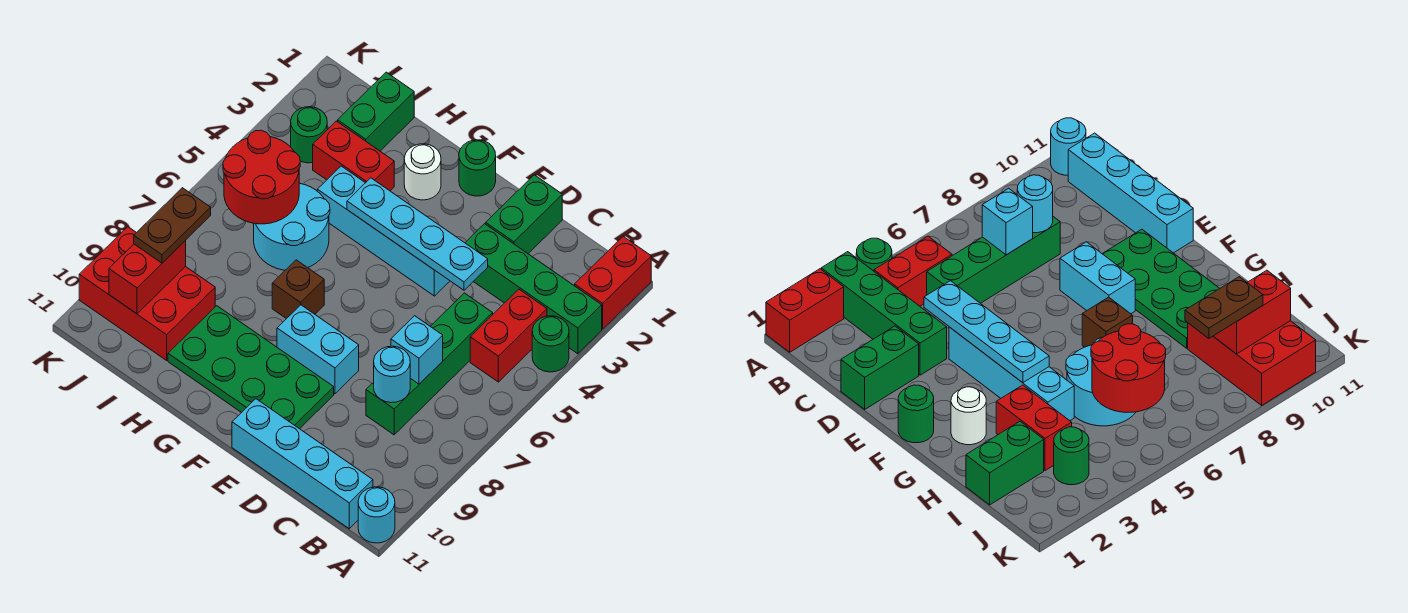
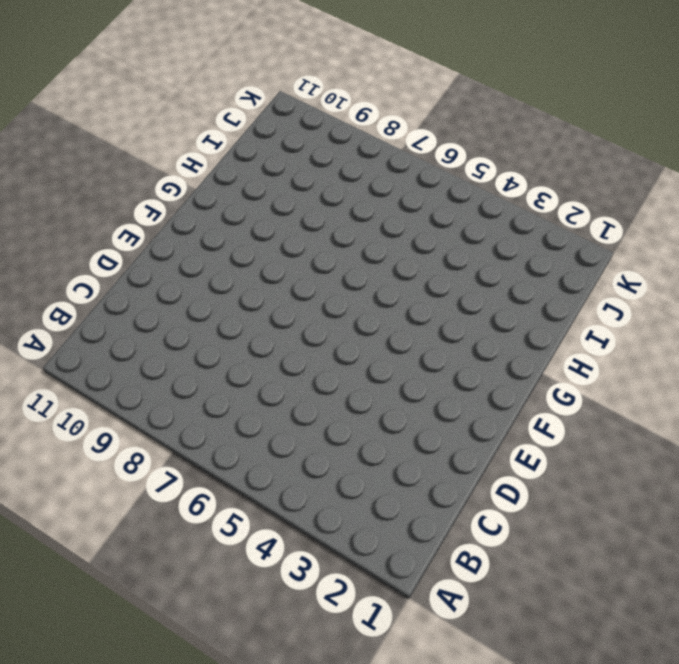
none -> red brick A1:A2 level 1
none -> green brick A3:D3 level 1
none -> green round brick A4 level 1

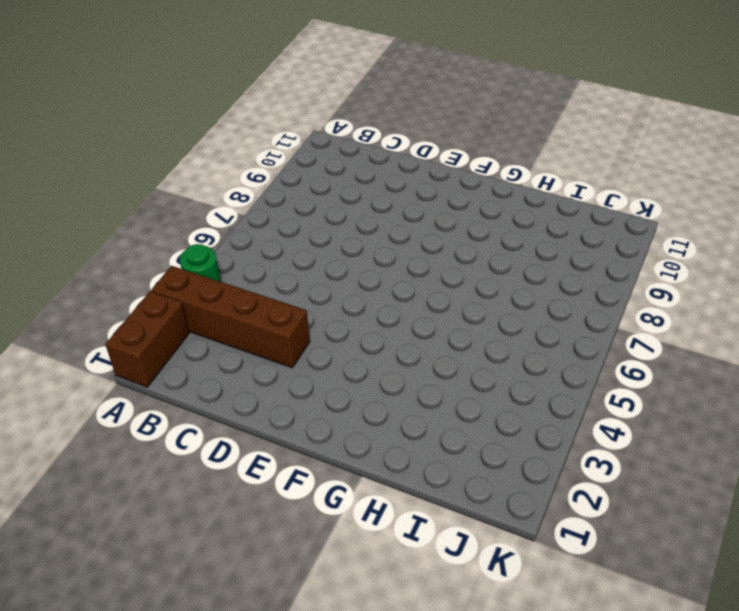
brown brick A1:A2 level 1 -> red brick A1:A2 level 1
brown brick A3:D3 level 1 -> green brick A3:D3 level 1
none -> cyan round brick A11 level 1
none -> red brick B4:B5 level 1
none -> cyan brick B11:E11 level 1

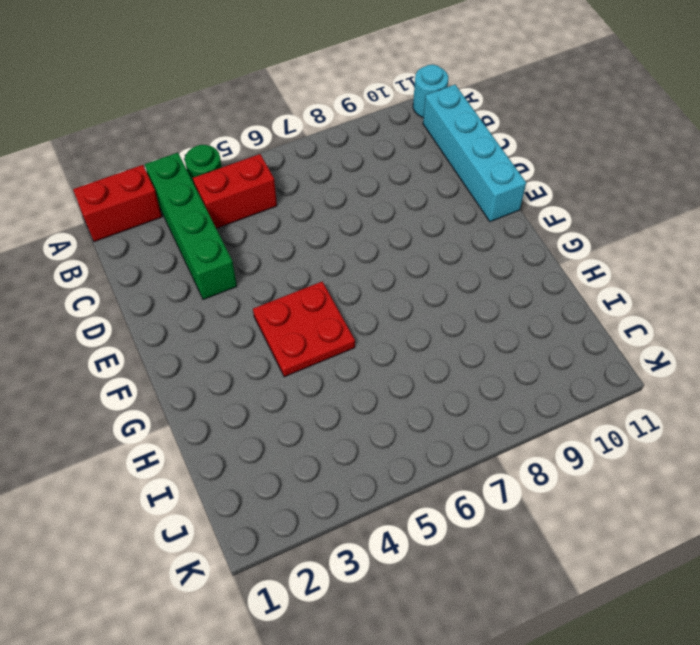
red plate F4:G5 level 1 -> cyan brick E4:H4 level 1
none -> green brick C5:C8 level 1
none -> green brick D1:D2 level 1
none -> cyan brick E8:F8 level 1

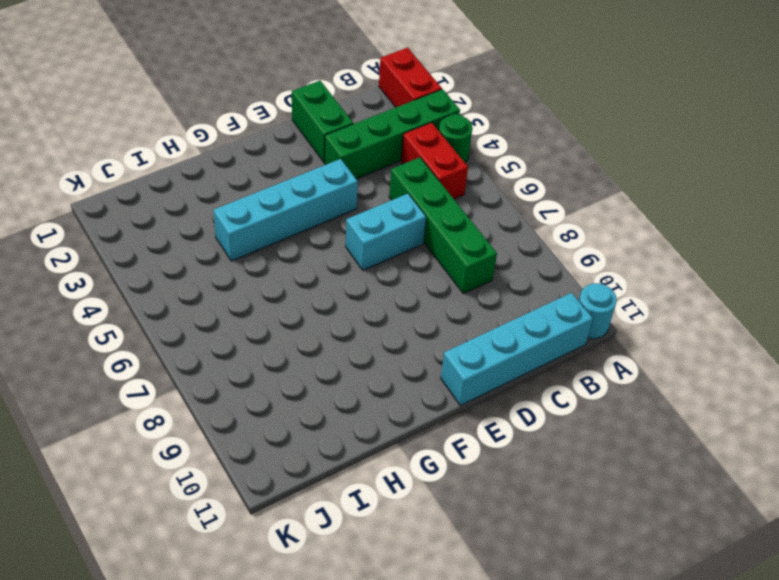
cyan brick D6:E6 level 1 -> cyan brick E8:F8 level 1
none -> green plate E9:H10 level 1
none -> green round brick F1 level 1
none -> white round brick G2 level 1

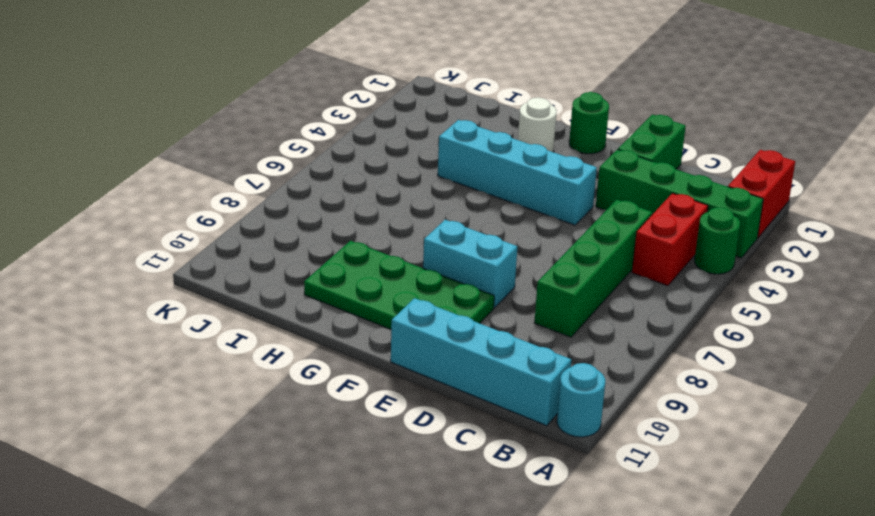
none -> brown brick G7 level 1
none -> red brick H3:I3 level 1
none -> cyan round brick H5:I6 level 1

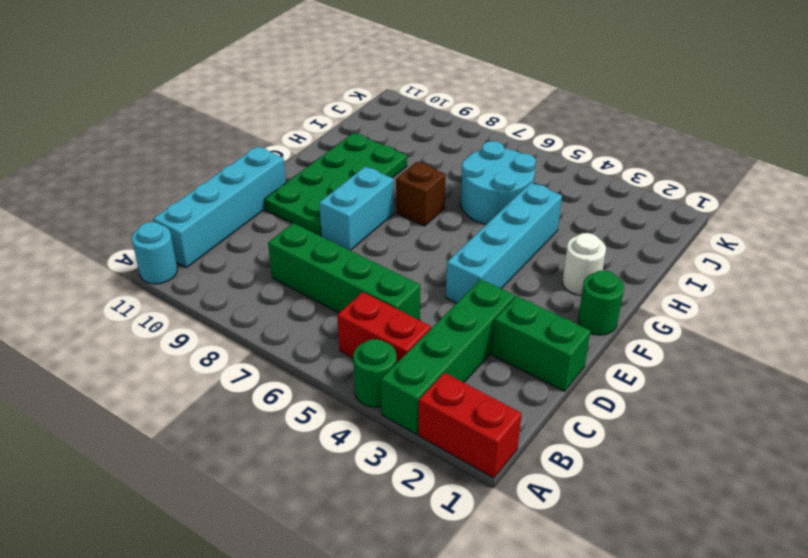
none -> red brick H3:I3 level 1
none -> green brick I1:I2 level 1
none -> red brick I9:K10 level 1

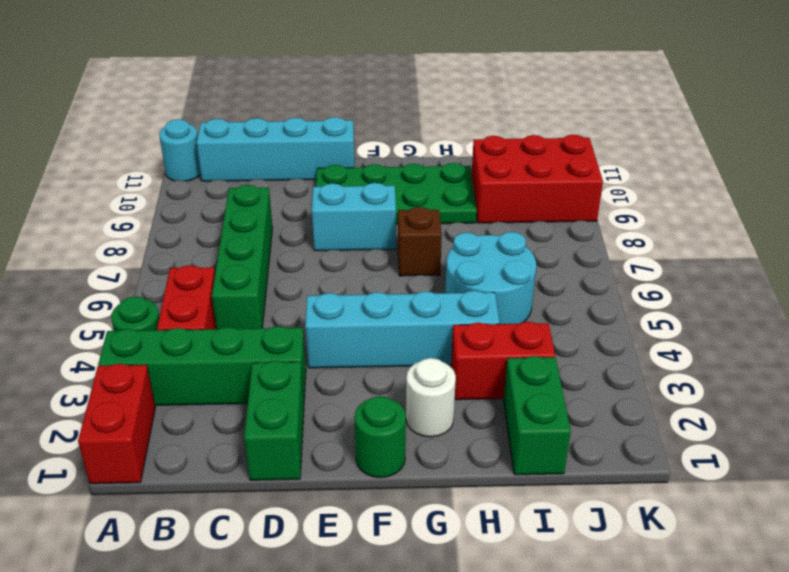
none -> green round brick J3 level 1
none -> cyan brick C7 level 2
none -> cyan round brick C8 level 2

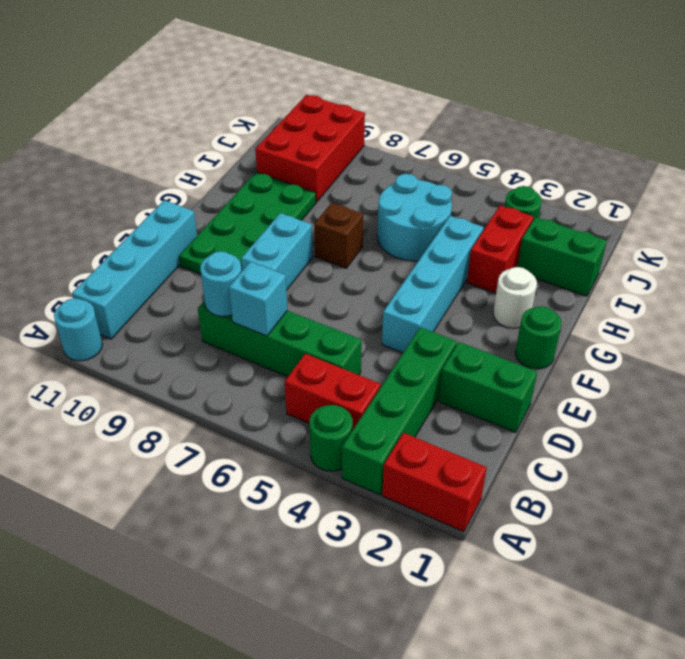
none -> cyan plate D4:G4 level 2
none -> red round brick I5:J6 level 2
none -> red brick J9:J10 level 2

